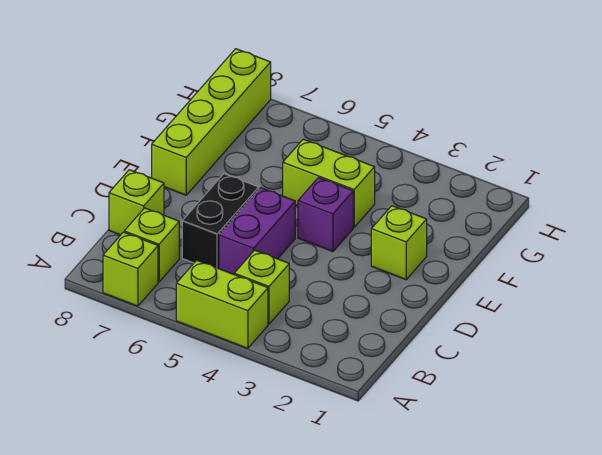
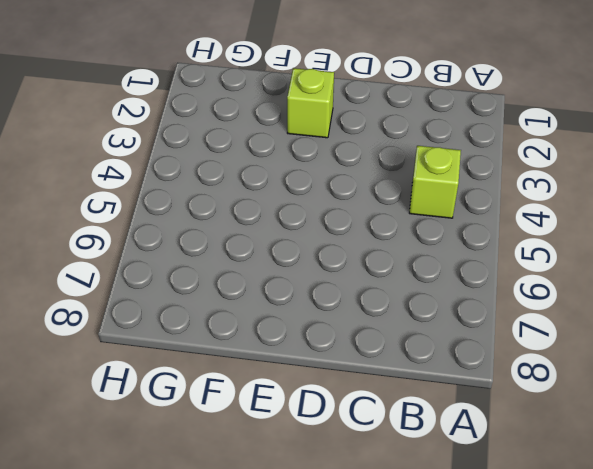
none -> lime brick A4:A5 level 1
none -> lime brick A7 level 1

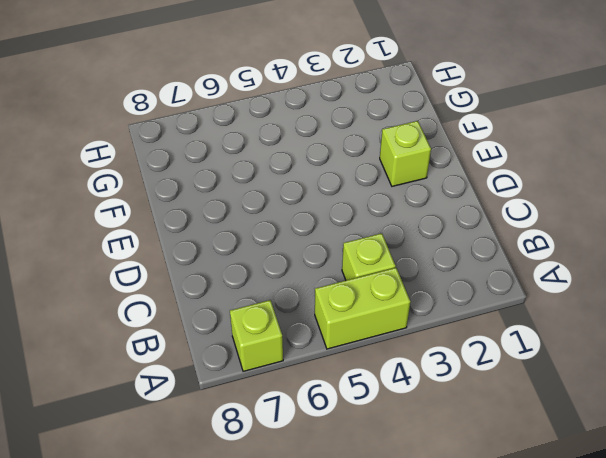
none -> lime brick B7 level 1
none -> purple brick C5:D5 level 1

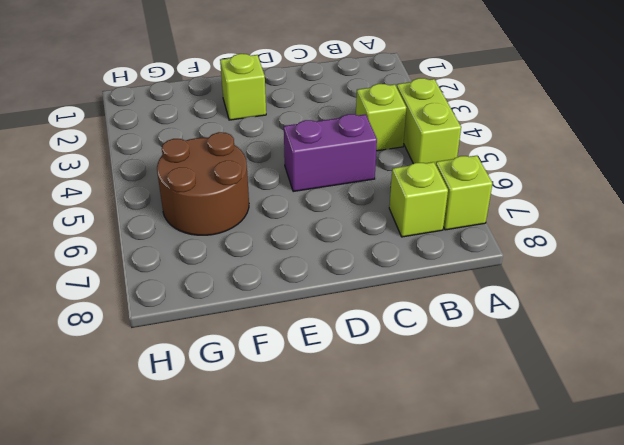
brown round brick F5:G6 level 1 -> lime brick F4:F5 level 1
none -> black brick C6:D6 level 1
none -> lime brick C8 level 1

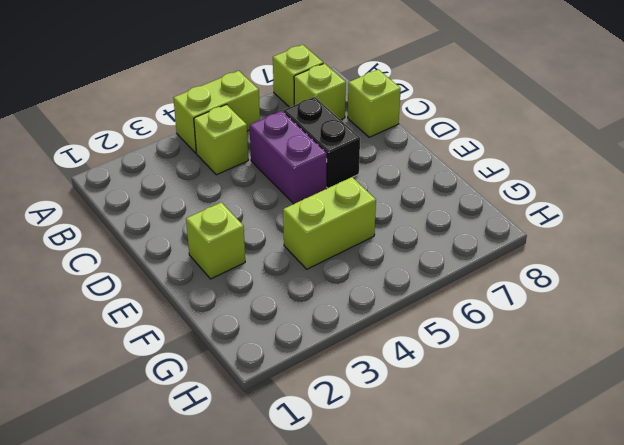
none -> purple brick E4 level 1
none -> lime brick E8:H8 level 1

